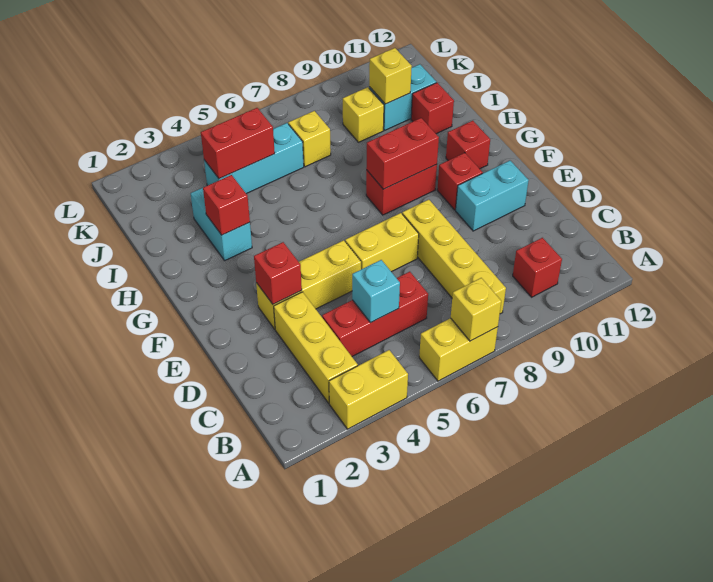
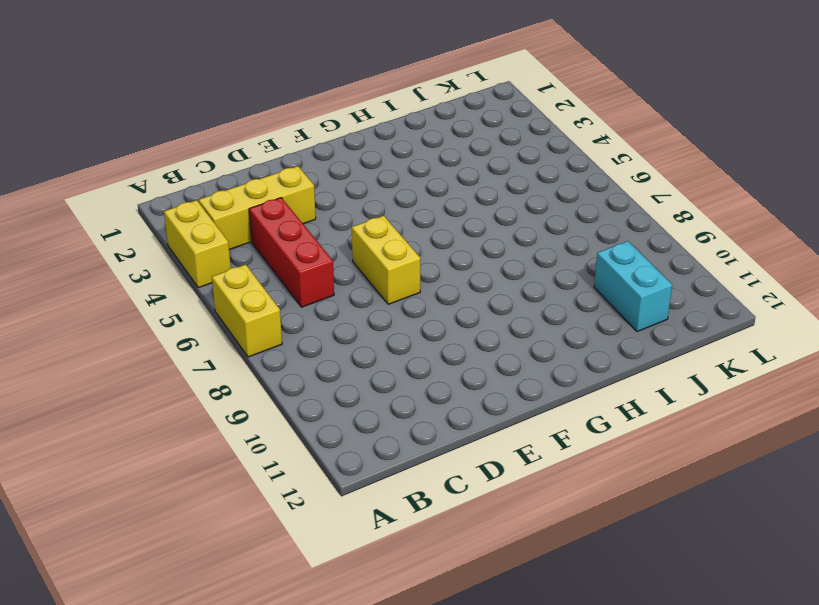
none -> yellow brick B8:E8 level 1
none -> red brick B10 level 1
none -> yellow brick E3:E5 level 1

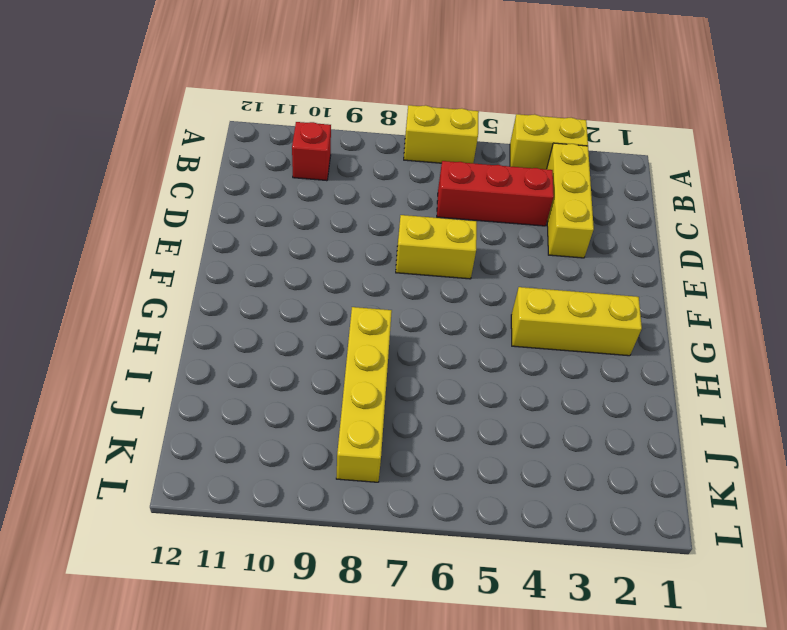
yellow brick G2:G4 level 1 -> yellow brick E3:E5 level 1
yellow brick H8:K8 level 1 -> yellow brick B8:E8 level 1
none -> cyan brick E10:E11 level 1
none -> red brick F10 level 1
none -> red brick G8:G9 level 1

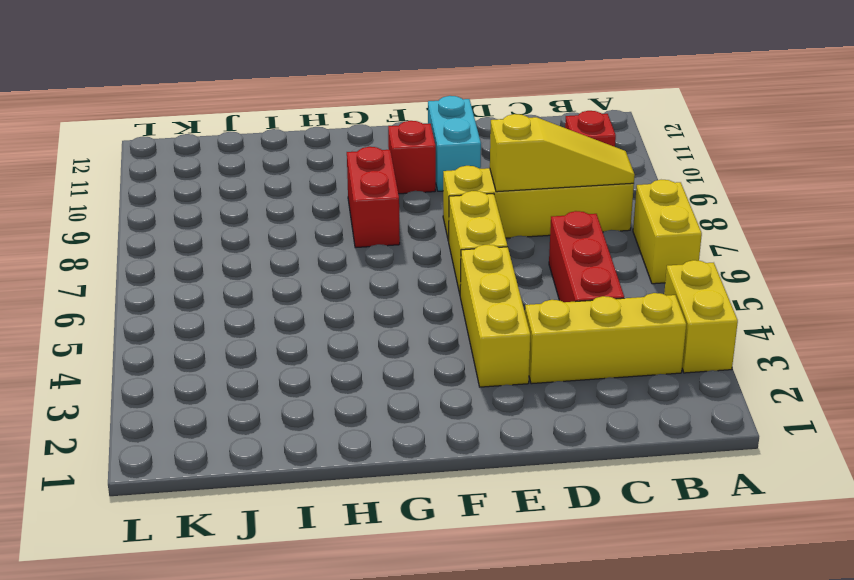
yellow slope B8:D8 level 2 top D -> none
none -> red brick G11 level 1
none -> cyan brick H3:I3 level 1
none -> red brick I11 level 1

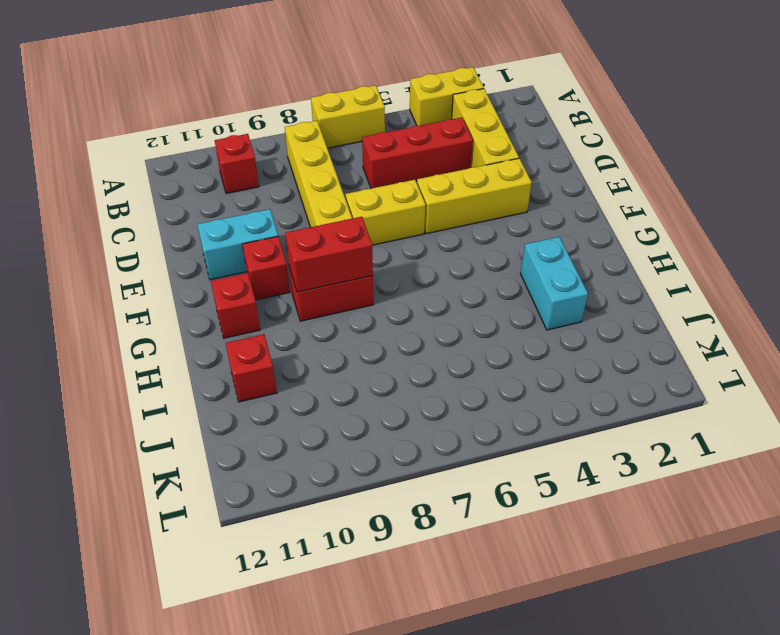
none -> cyan brick J4:J6 level 1
none -> yellow brick J7 level 1
none -> yellow brick J9 level 1

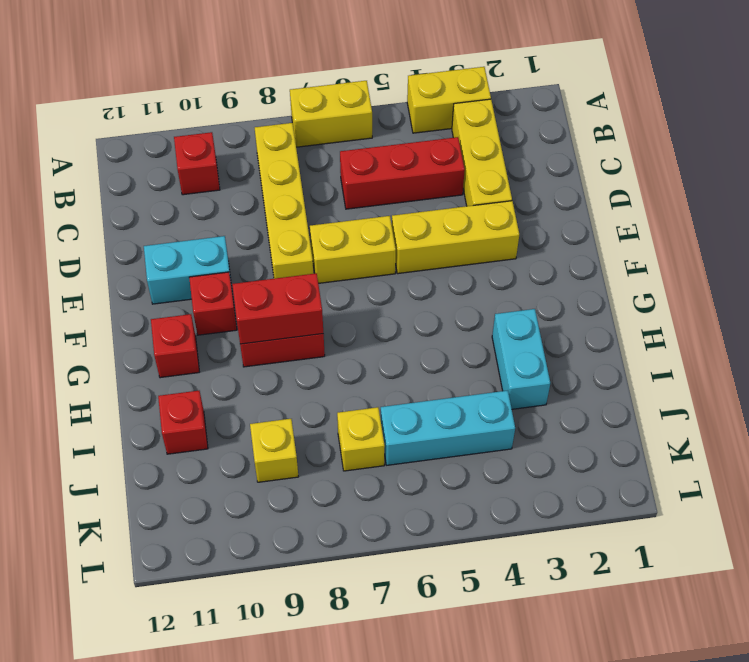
none -> cyan brick J10:J11 level 1
none -> yellow brick A7 level 2
none -> cyan brick C5 level 2

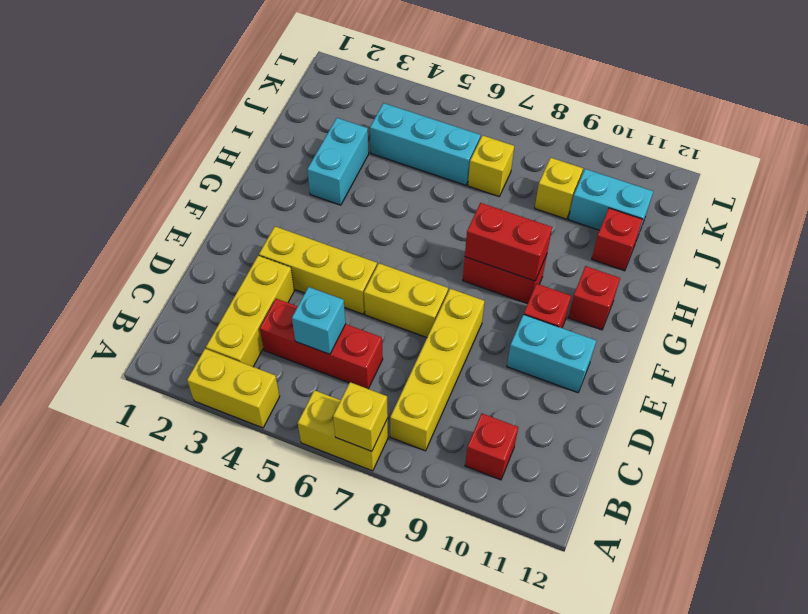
none -> red brick E3 level 2
none -> red brick H3 level 2
none -> red brick J4:J5 level 2

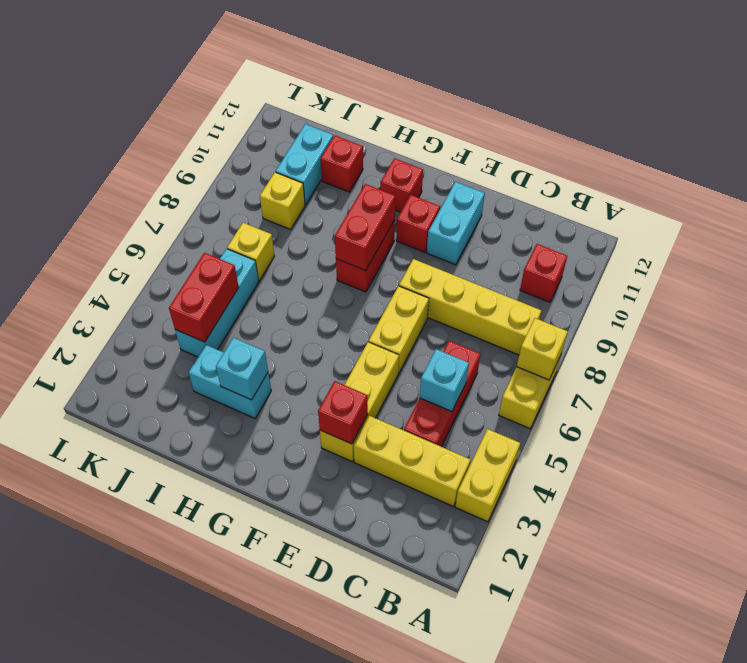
cyan brick H3 level 2 -> red brick H3 level 2
none -> yellow brick J10 level 2

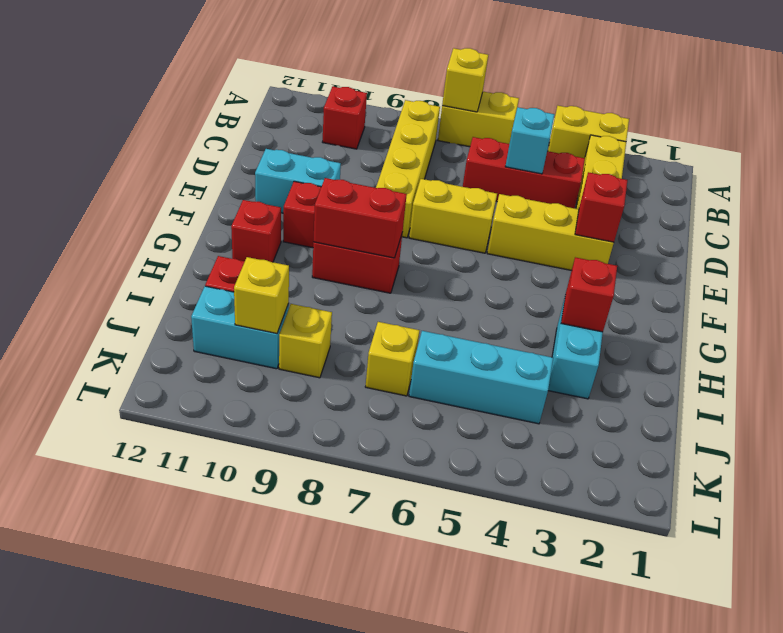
none -> red brick J4:J5 level 2

